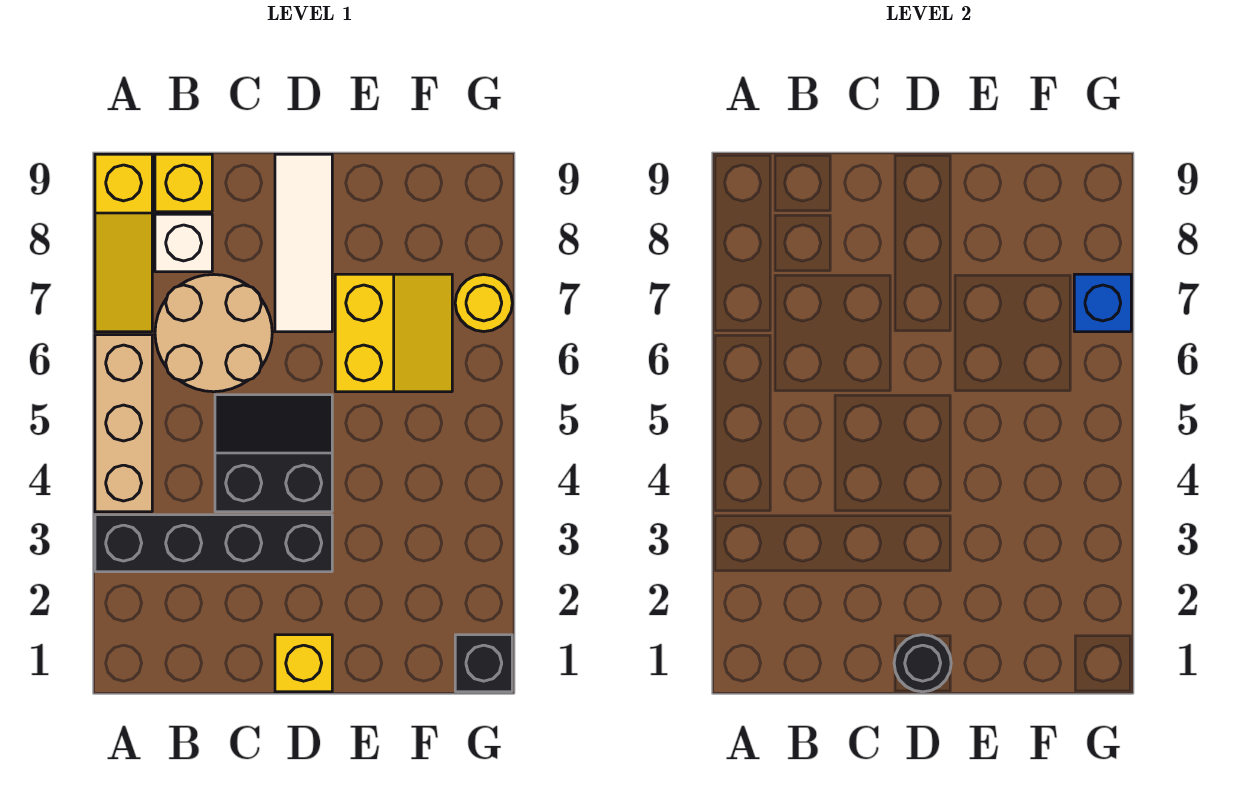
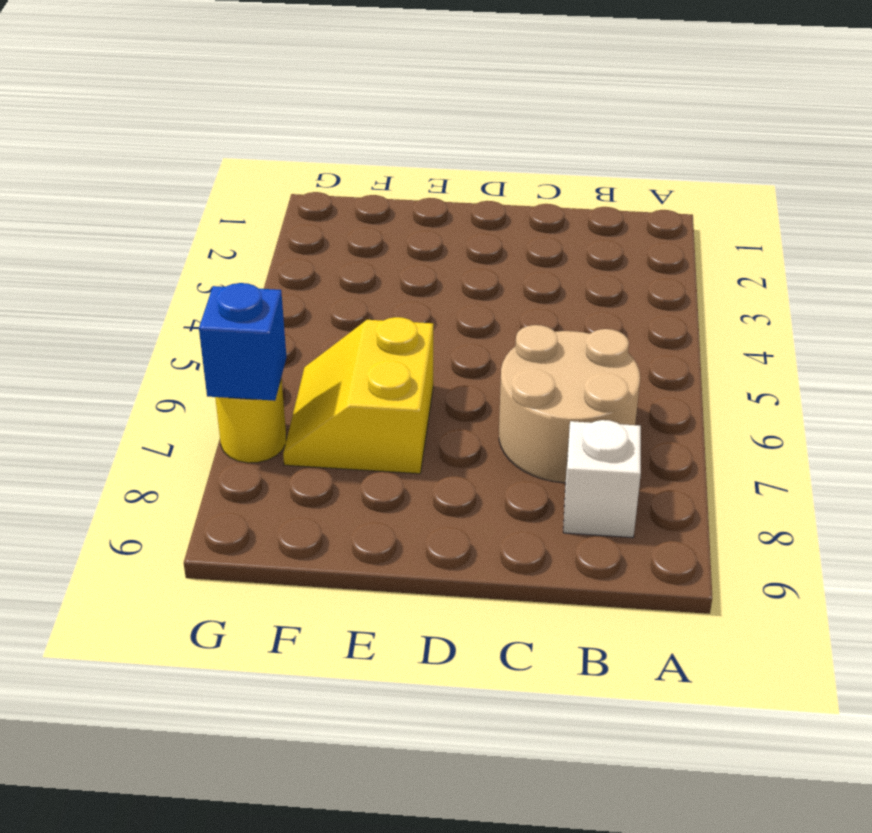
none -> black brick A3:D3 level 1
none -> tan brick A4:A6 level 1
none -> yellow slope A7:A9 level 1 top 9

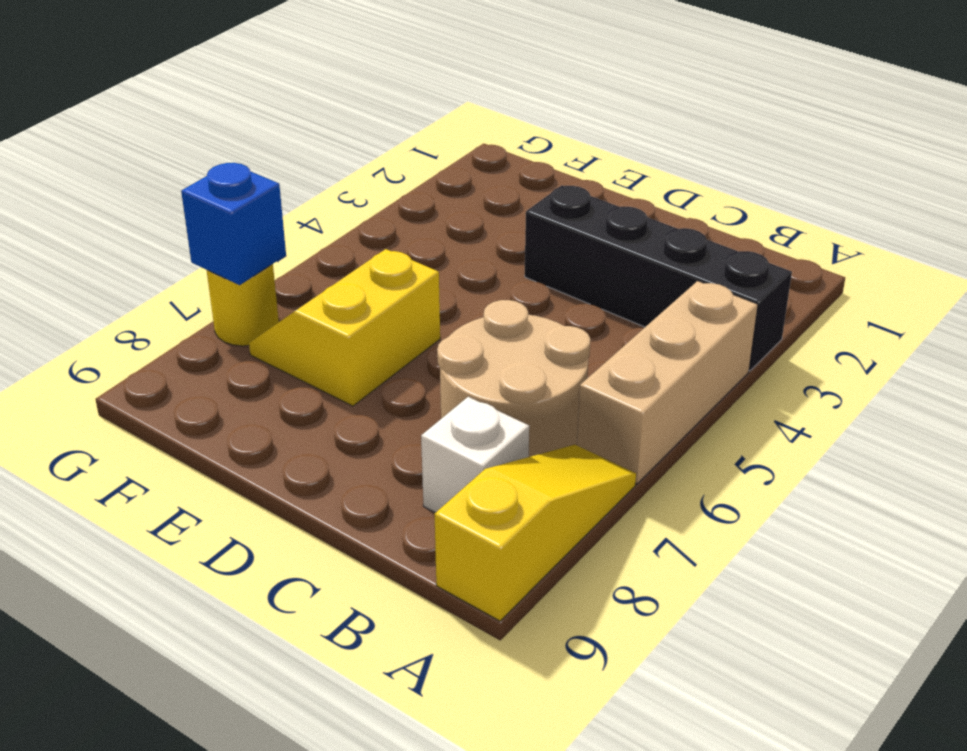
none -> yellow brick B9 level 1
none -> black slope C4:D5 level 1 top 4
none -> yellow brick D1 level 1

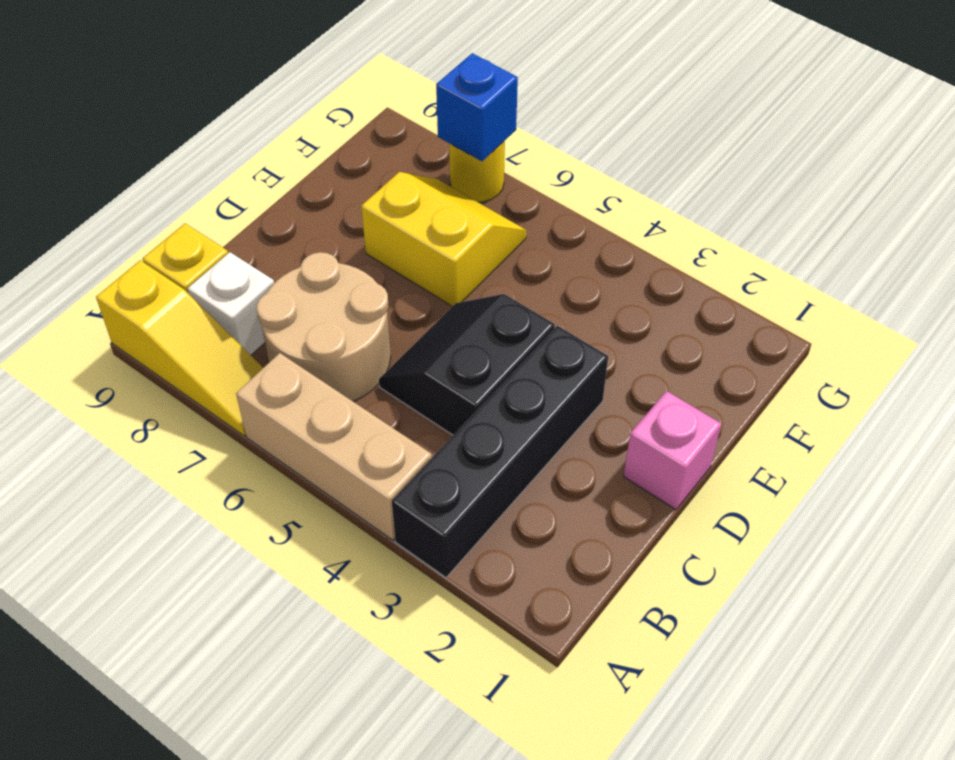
pink brick D1 level 1 -> yellow brick D1 level 1
none -> white tile D7:D9 level 1
none -> black brick G1 level 1
none -> black round brick D1 level 2

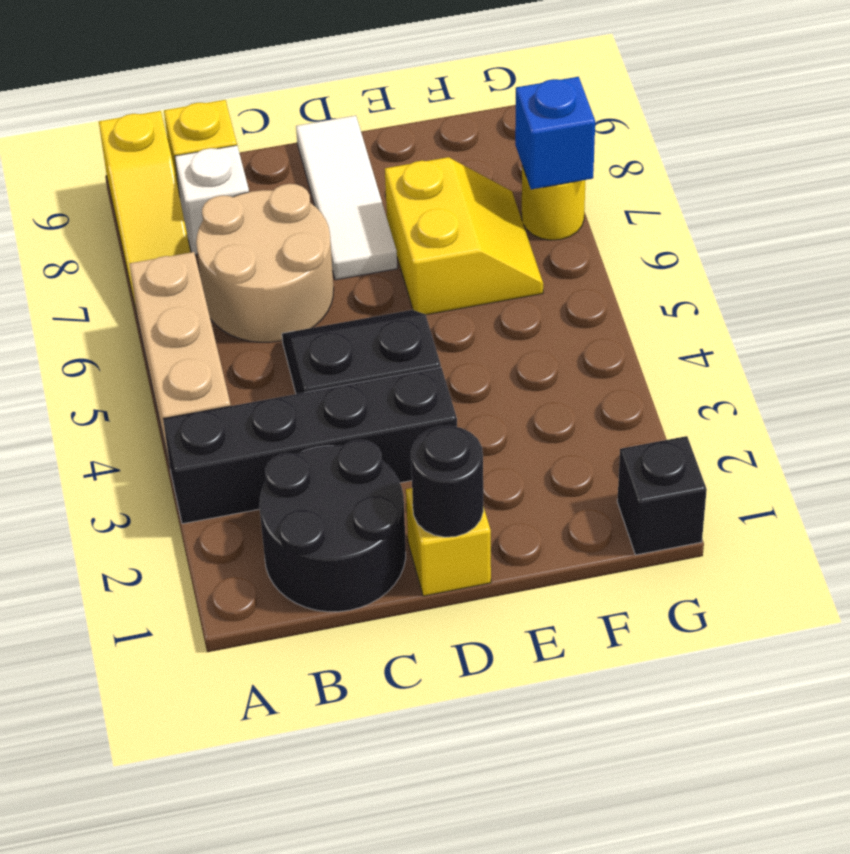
black round brick B1:C2 level 1 -> none

